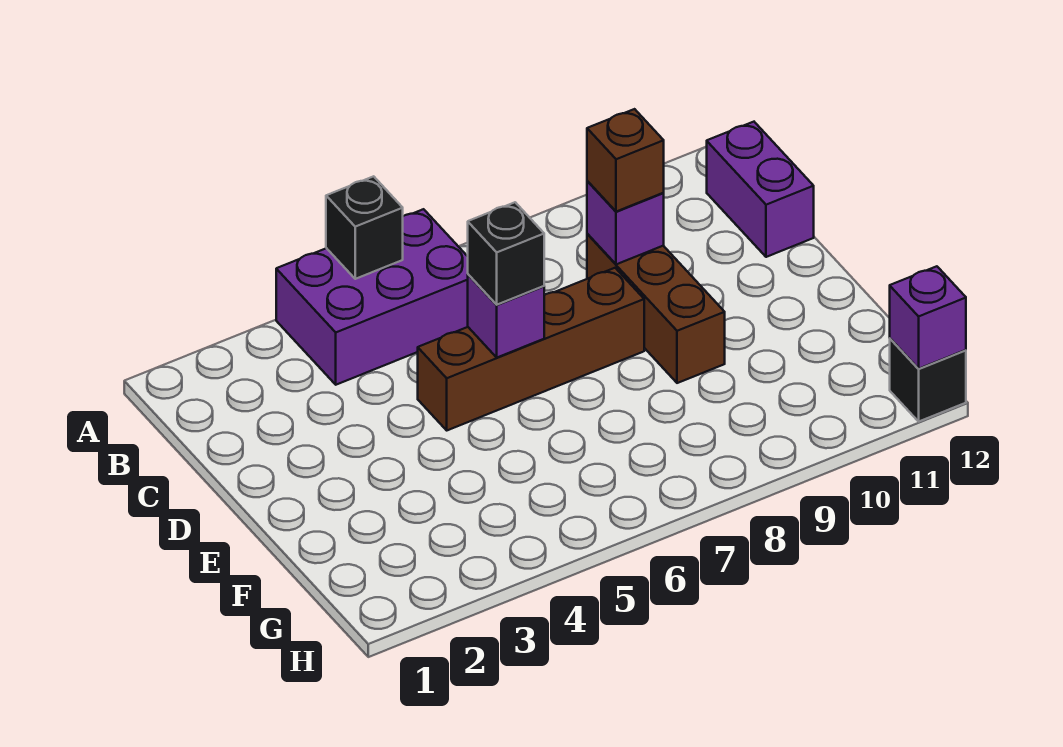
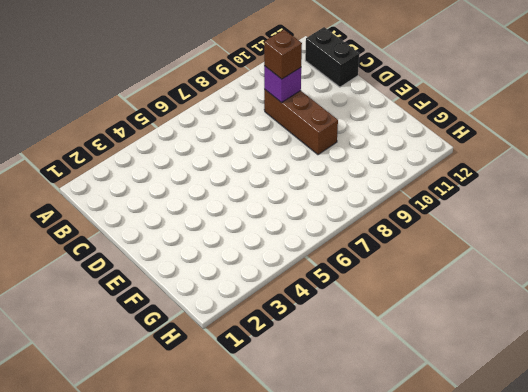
black brick B12:C12 level 1 -> purple brick B12:C12 level 1
none -> purple brick A4:B6 level 1
none -> brown brick D5:D8 level 1

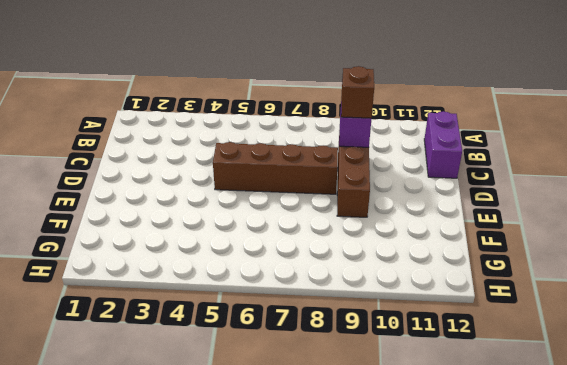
none -> purple brick A4:B6 level 1
none -> black brick H12 level 1

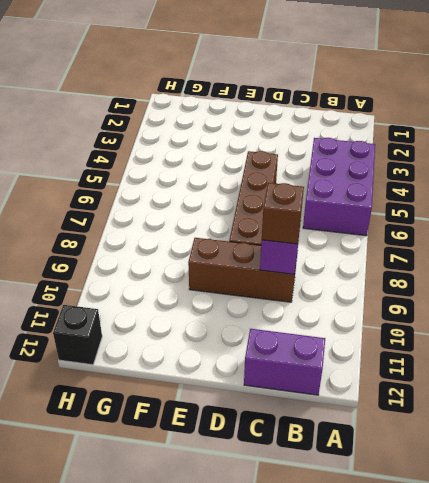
none -> black brick A5 level 2
none -> purple brick D6 level 2

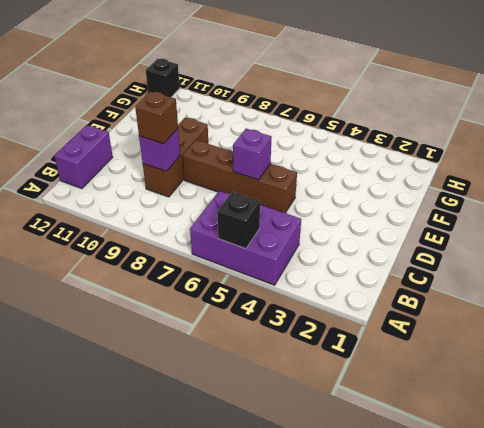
none -> purple brick H12 level 2
none -> black brick D6 level 3

